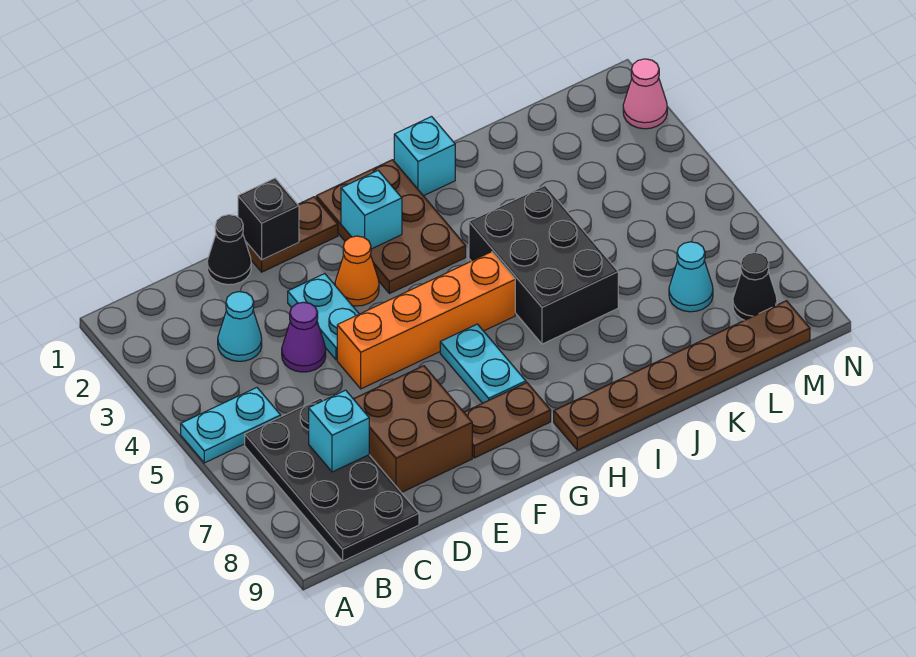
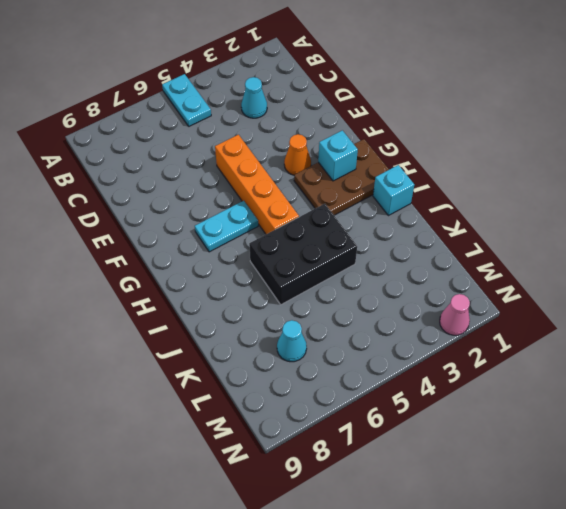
none -> black plate B6:C9 level 1
none -> black cone D1 level 1
none -> purple cone D4 level 1

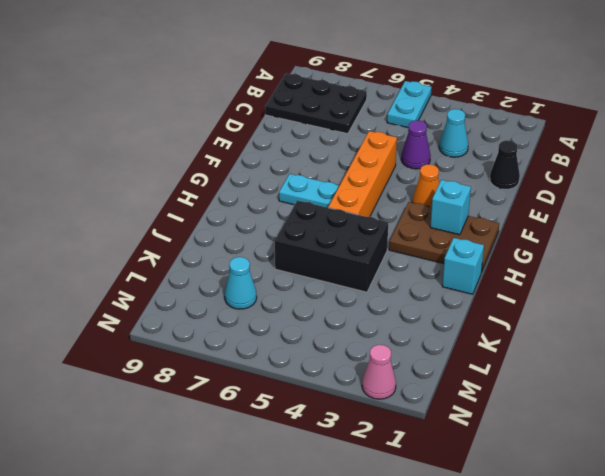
black plate B7:C9 level 1 -> black plate B6:C9 level 1
none -> brown brick D7:E8 level 1
none -> brown plate E1:F1 level 1
none -> cyan plate E3:E4 level 1

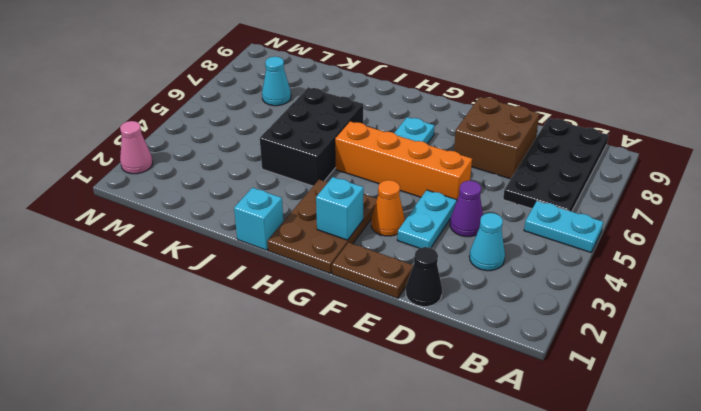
none -> brown plate F8:G8 level 1
none -> brown plate H9:M9 level 1
none -> black cone M8 level 1

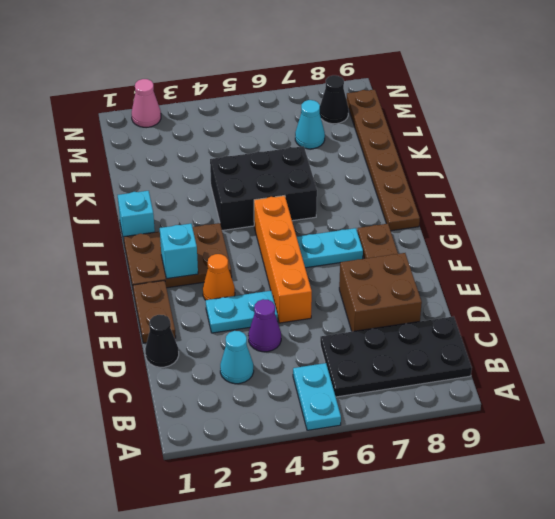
none -> cyan brick C7 level 2
none -> black brick E1 level 2

